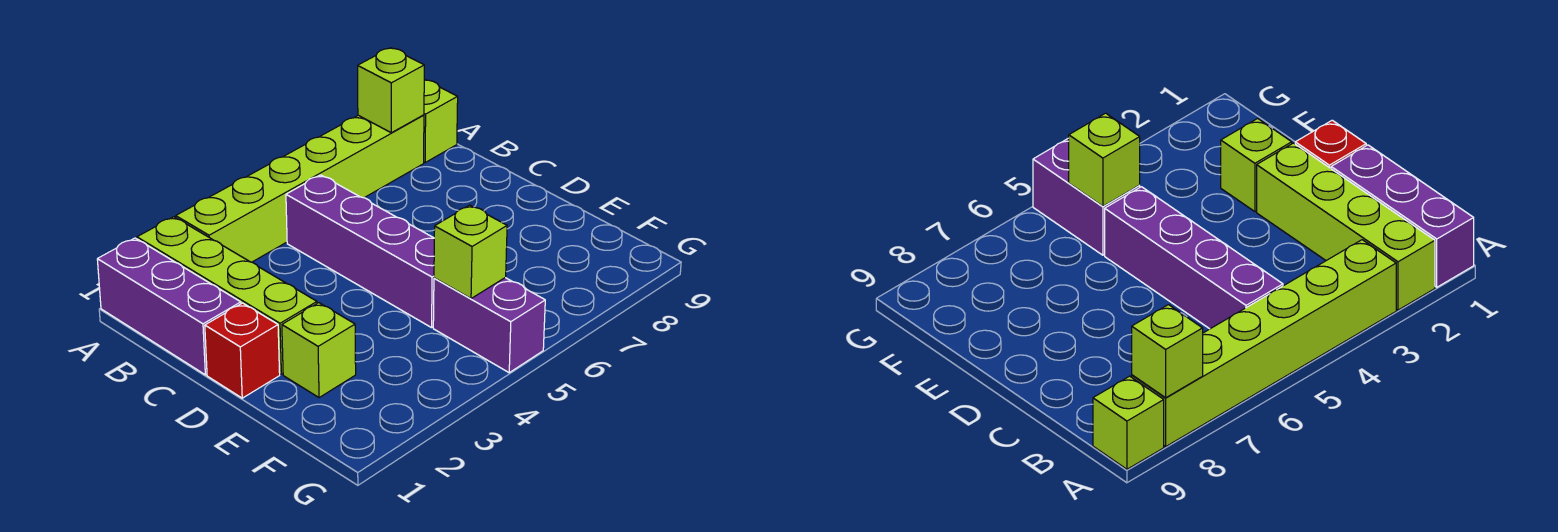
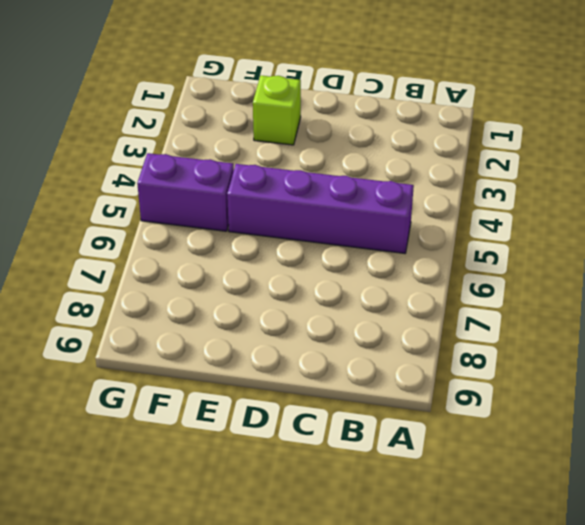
none -> purple brick A1:C1 level 1
none -> lime brick A2:D2 level 1

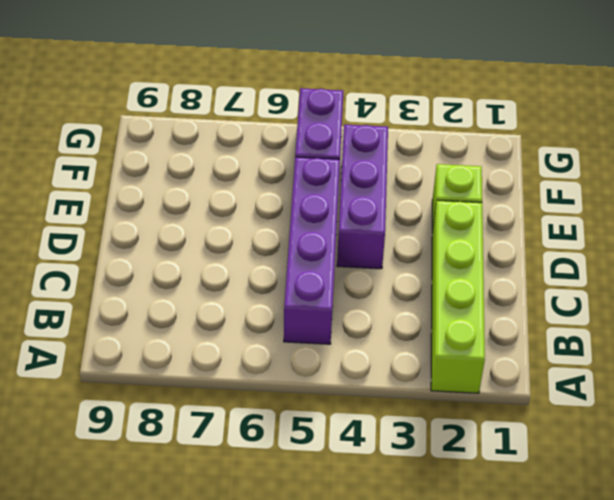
purple brick D4:F4 level 1 -> purple brick A1:C1 level 1
none -> lime brick A3:A8 level 1
none -> lime brick A9 level 1

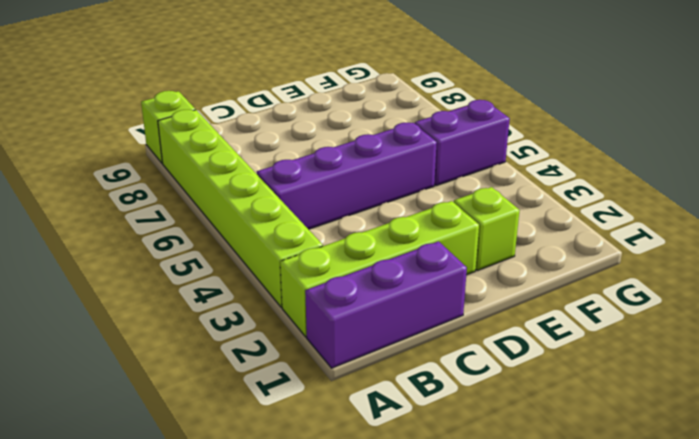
none -> red brick D1 level 1
none -> lime brick A8 level 2

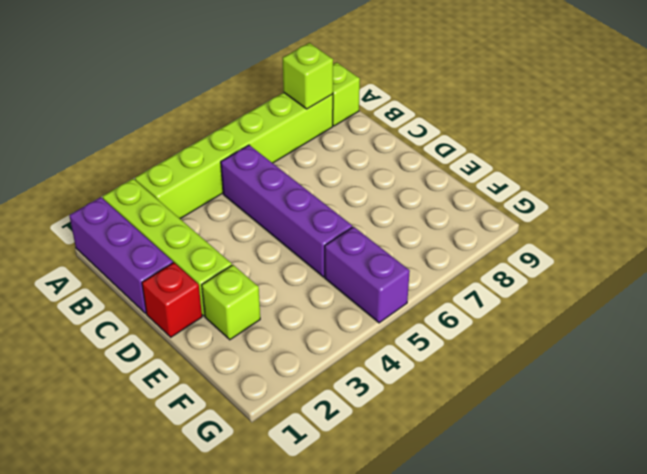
none -> lime brick F5 level 2

